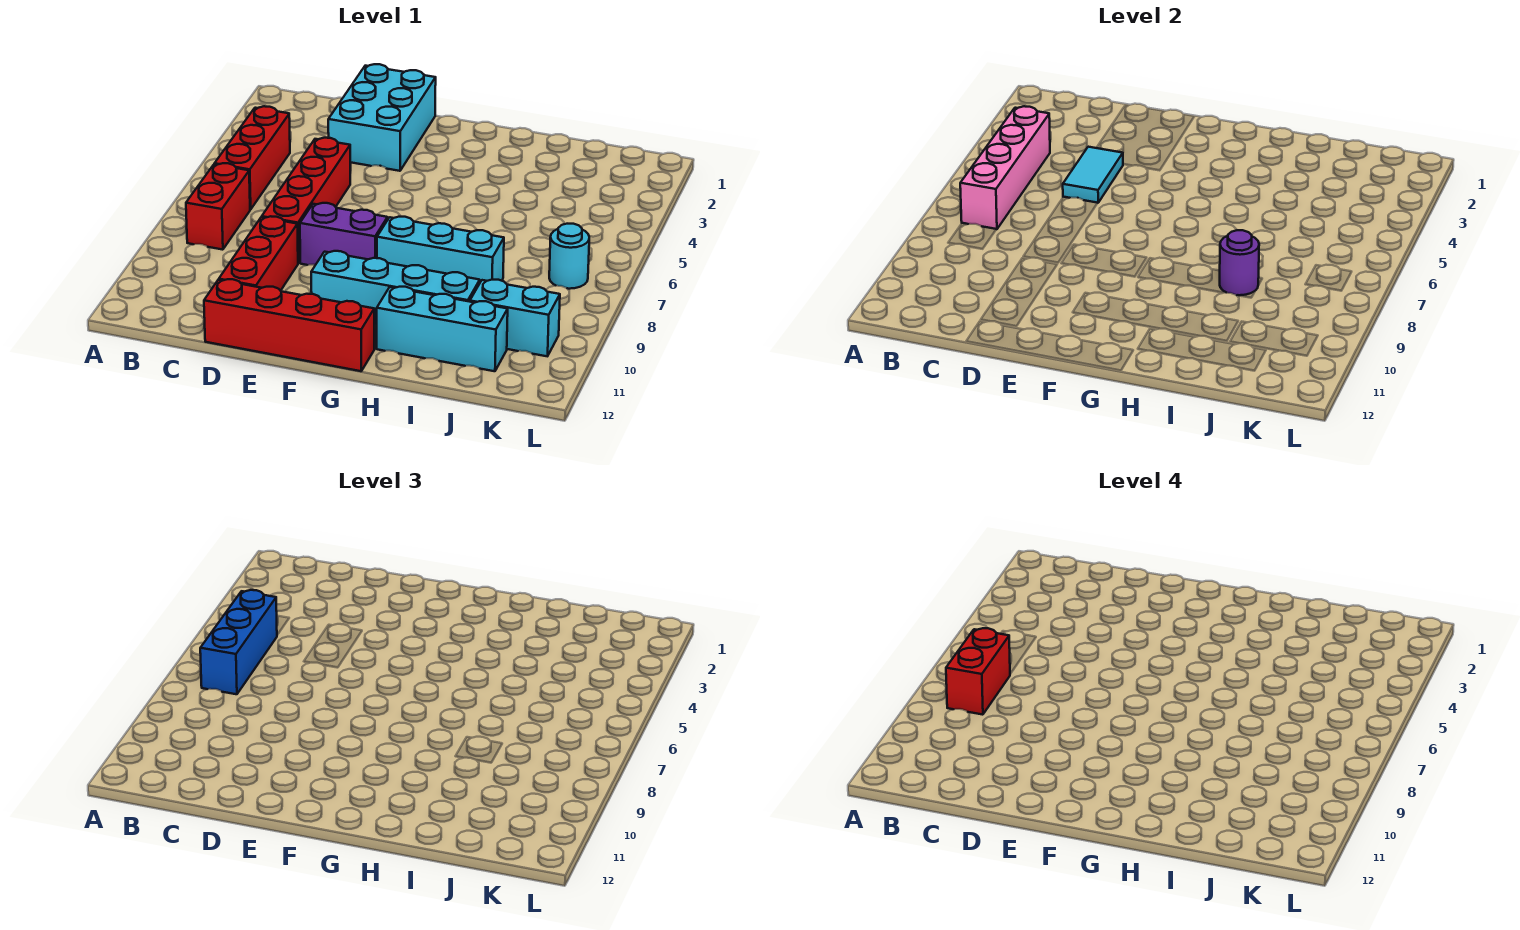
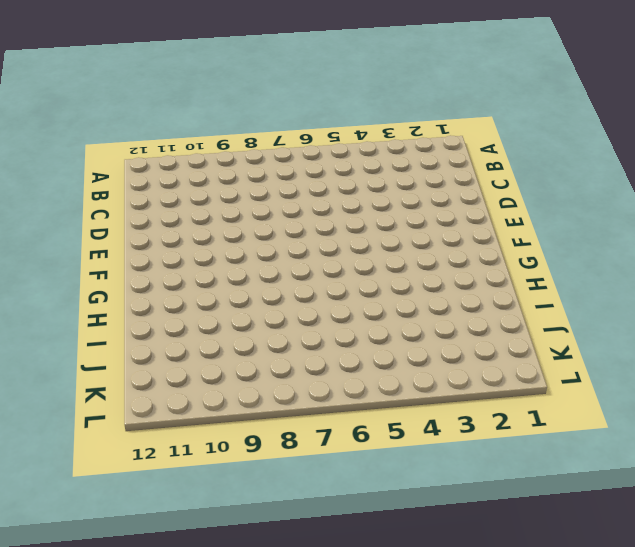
none -> red brick B4:B6 level 1
none -> red brick B7:B8 level 1
none -> cyan brick D1:E3 level 1

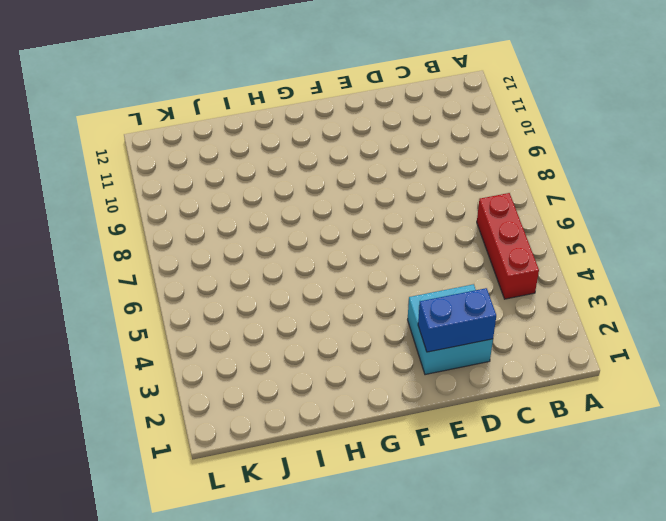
cyan brick D2:E3 level 1 -> cyan brick D1:E3 level 1
blue brick D2:E2 level 2 -> none
none -> red brick B7:B8 level 1
none -> red brick D5:D8 level 1
none -> red brick D9:D11 level 1

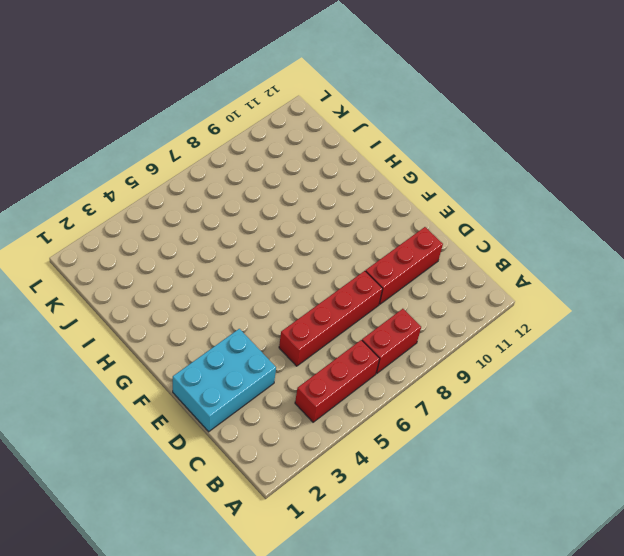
none -> red brick D12:G12 level 1
none -> purple brick E8:F8 level 1
none -> cyan brick F10:I10 level 1

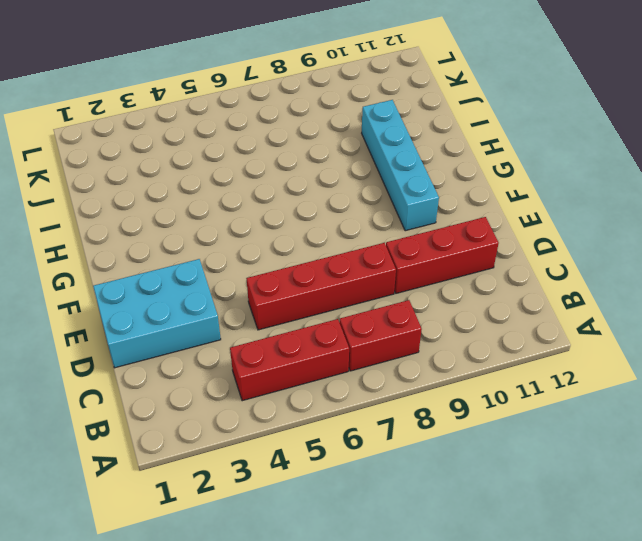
none -> red brick D12:G12 level 1
none -> purple brick E8:F8 level 1
none -> cyan brick G8:I8 level 1

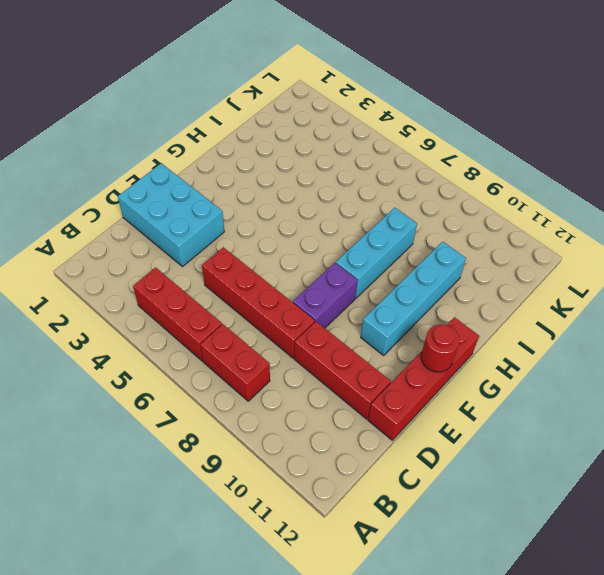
red round brick F12 level 2 -> none
none -> cyan brick H11:J11 level 1
none -> cyan brick J10:K10 level 1
none -> cyan round brick K7 level 1

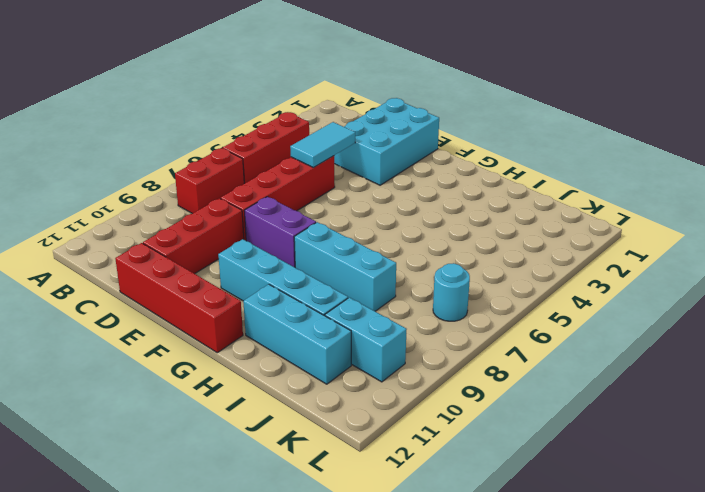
none -> pink brick B4:B7 level 2
none -> purple round brick I8 level 2
none -> blue brick B5:B7 level 3

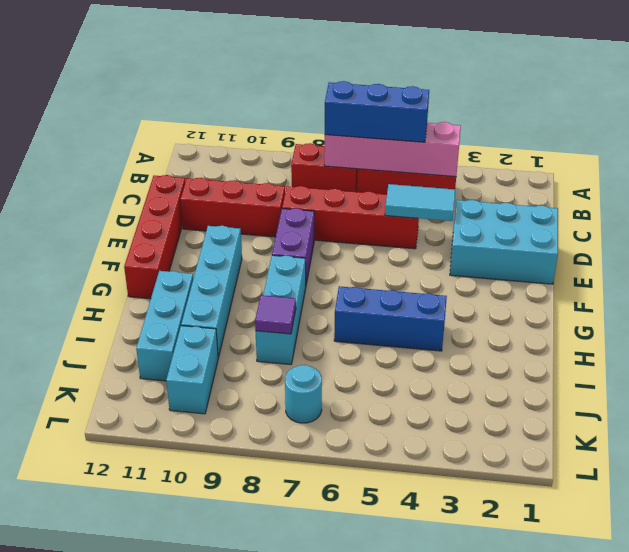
blue brick H4:H6 level 1 -> none
purple tile I8 level 2 -> purple round brick I8 level 2
none -> red brick B7:B8 level 4

